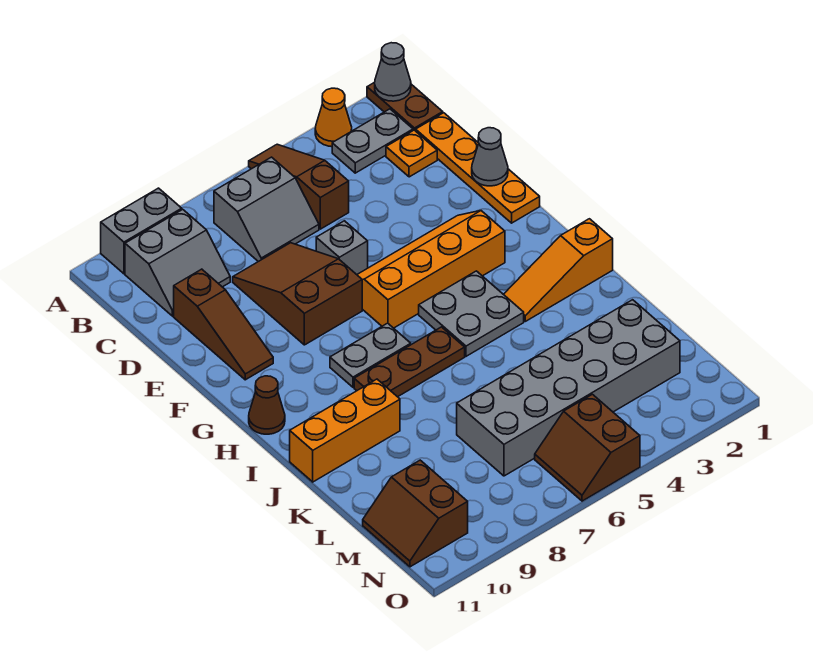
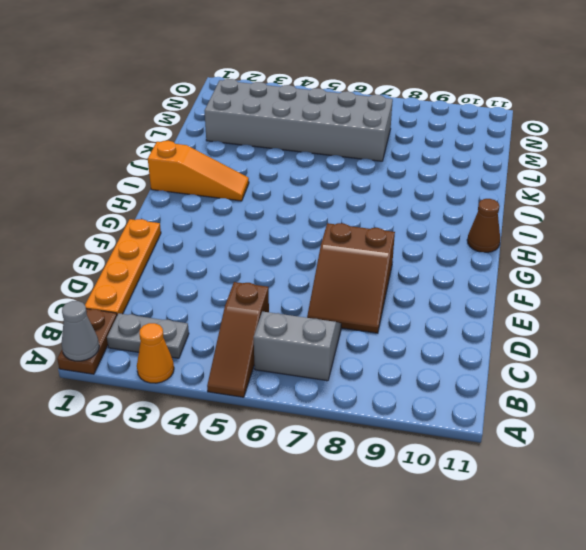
none -> grey brick A9:A10 level 1
none -> grey slope B9:C10 level 1 top B
none -> orange plate C2 level 1

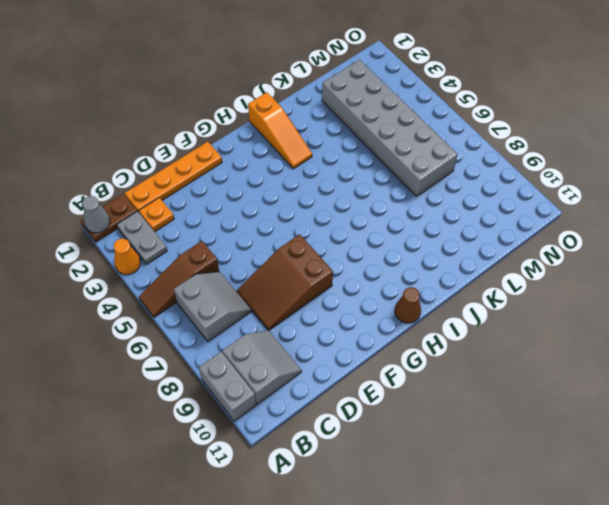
none -> brown slope D10:F10 level 1 top D
none -> grey brick E6 level 1
none -> orange slope F3:G6 level 1 top G

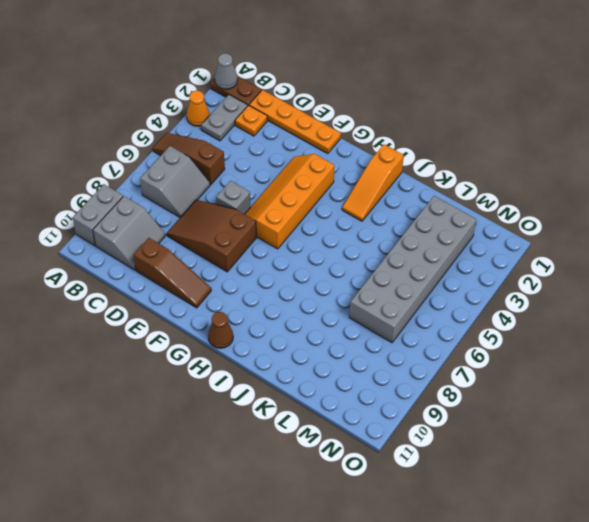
none -> grey plate H4:I5 level 1
none -> grey plate H7:H8 level 1
none -> brown plate I6:I8 level 1

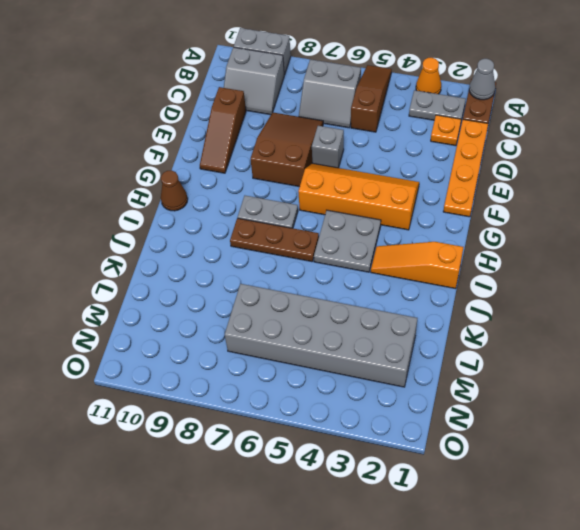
none -> orange brick J9:J11 level 1
none -> brown slope M10:N11 level 1 top 10
none -> brown slope N5:O6 level 1 top 5

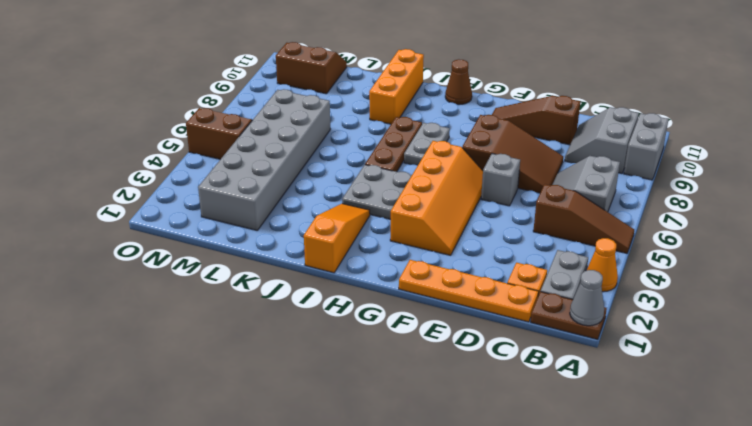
none -> grey cone E1 level 2

